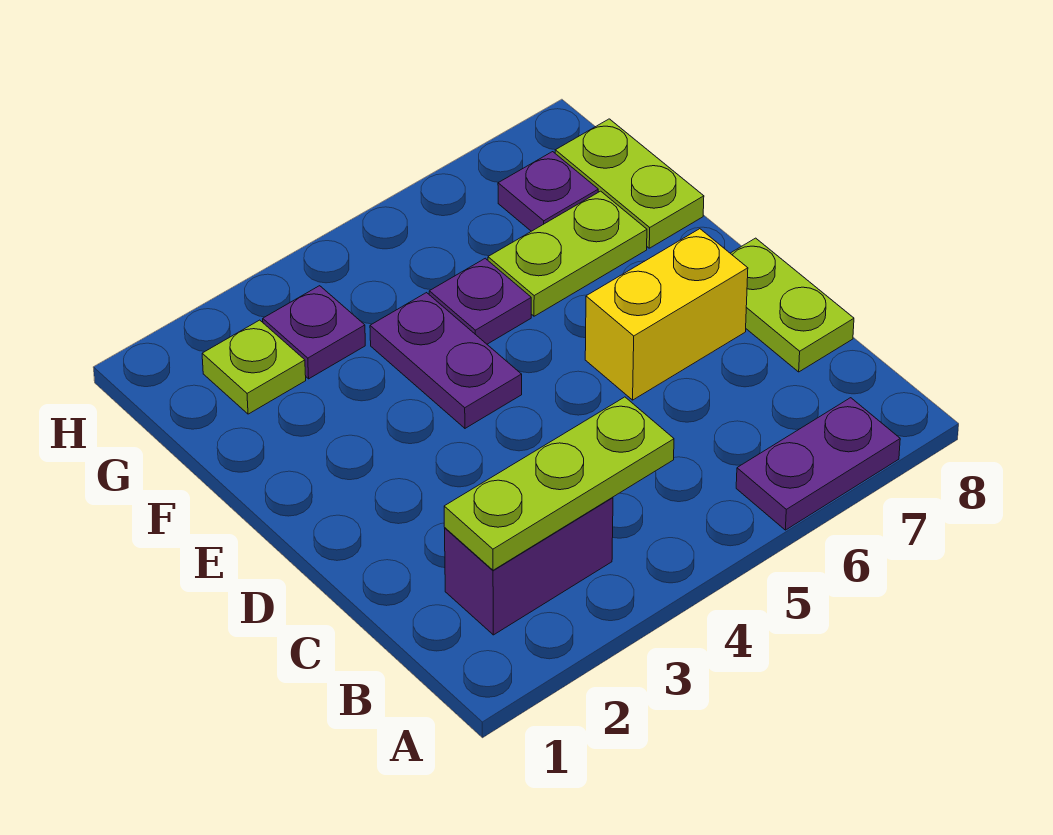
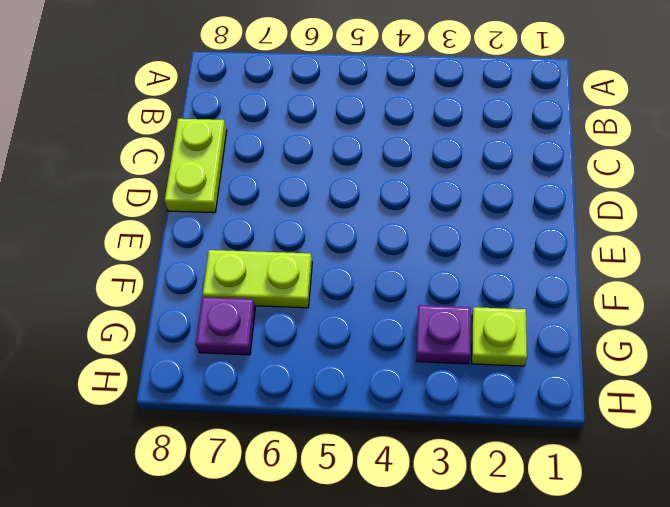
none -> purple plate A6:A7 level 1
none -> purple brick B2:B3 level 1
none -> yellow brick D6:D7 level 1

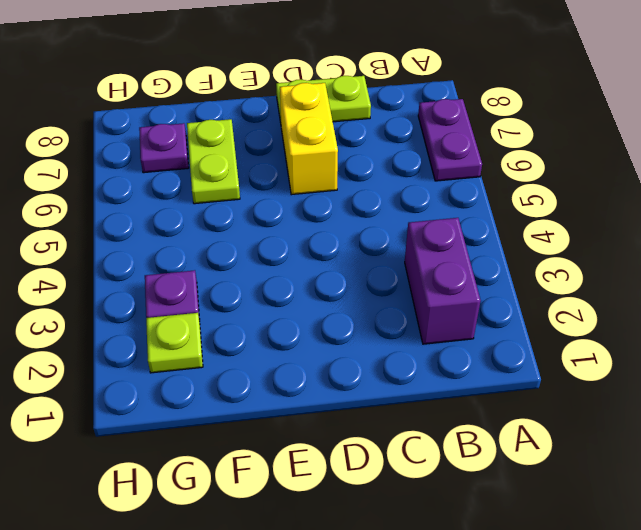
none -> purple plate E4:F4 level 1
none -> purple plate F5 level 1
none -> lime plate F8:G8 level 1

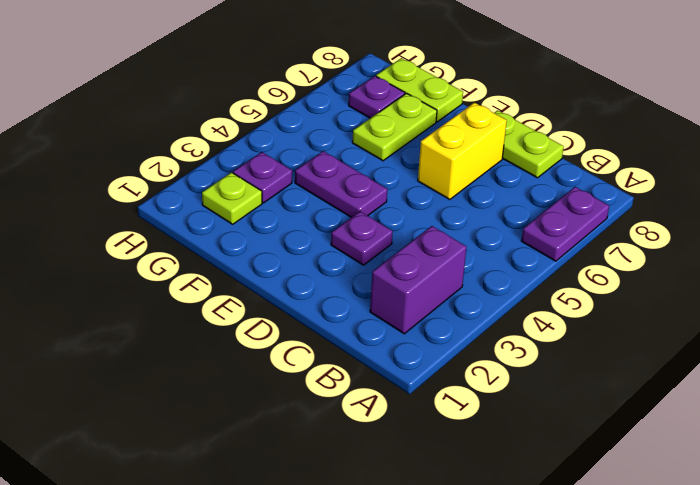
purple plate D3 level 1 -> purple plate F5 level 1
none -> lime plate B2:B4 level 2

